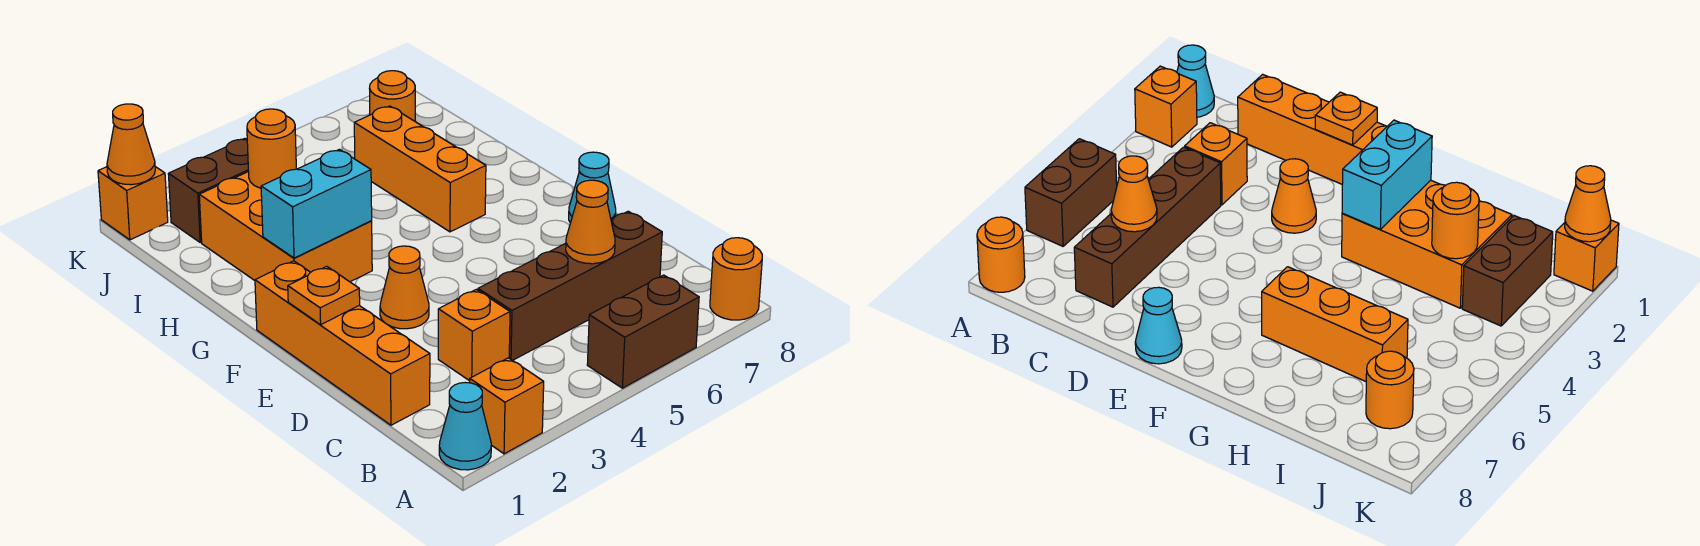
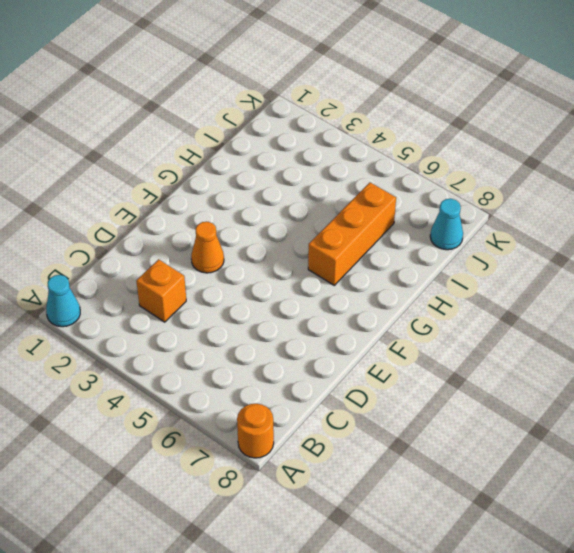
cyan cone J8 level 1 -> cyan cone E8 level 1
none -> orange brick A2 level 1
none -> brown brick A5:A6 level 1
none -> orange brick C1:F1 level 1

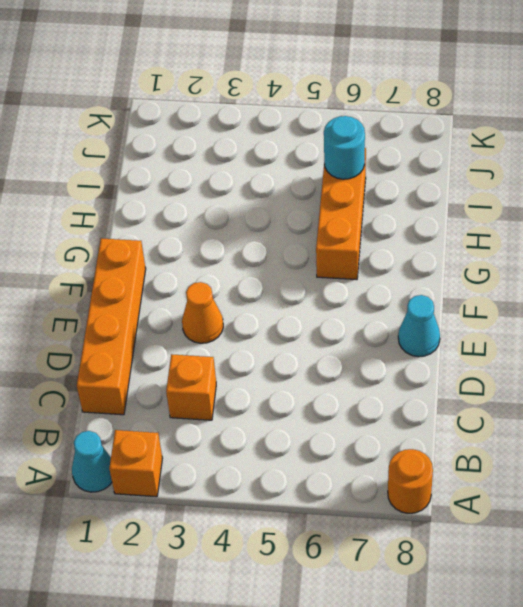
cyan round brick I6 level 2 -> none
none -> brown brick A5:A6 level 1
none -> brown brick C4:C7 level 1
none -> orange brick G2:I3 level 1

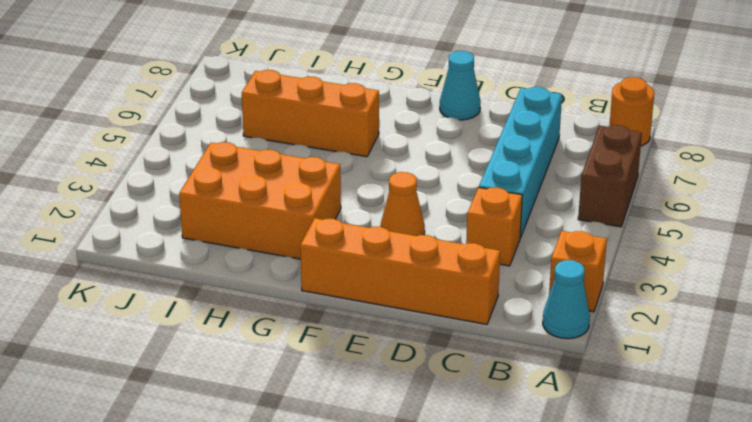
cyan brick C4:C7 level 1 -> brown brick C4:C7 level 1
none -> brown brick J2:J3 level 1
none -> orange round brick J7 level 1
none -> orange brick K1 level 1

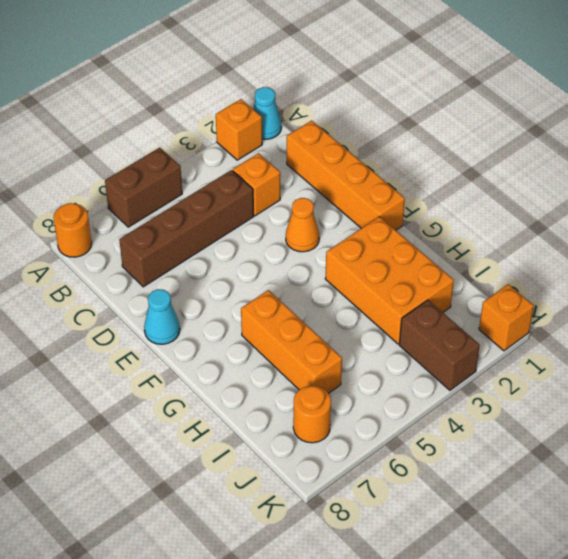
brown brick J3:K3 level 1 -> brown brick J2:J3 level 1
none -> orange cone C6 level 2
none -> orange plate E1 level 2
none -> cyan brick G2:G3 level 2

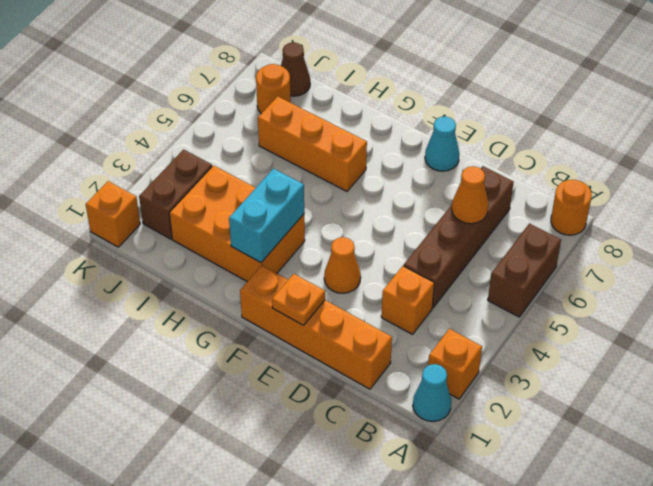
brown cone J8 level 1 -> none
none -> orange round brick I3 level 2
none -> orange cone K1 level 2

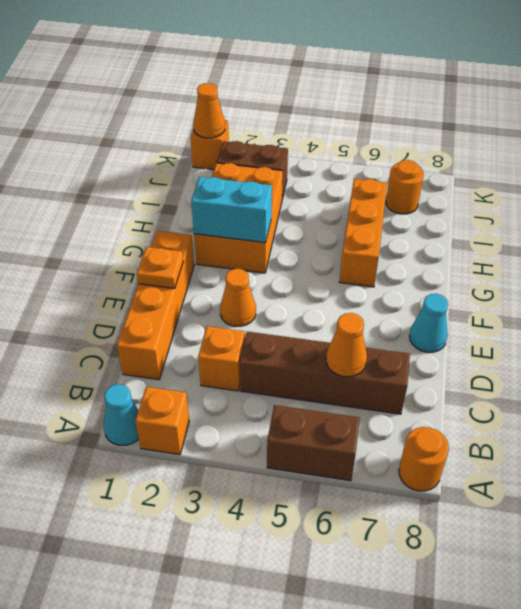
none -> orange round brick I3 level 2

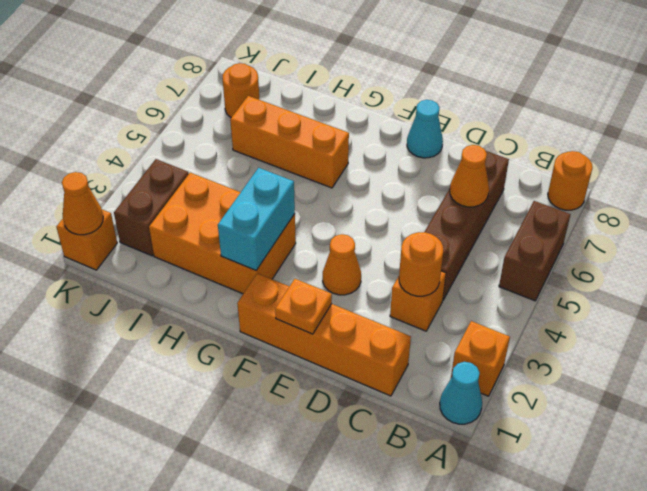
orange round brick C3 level 2 -> orange round brick I3 level 2

